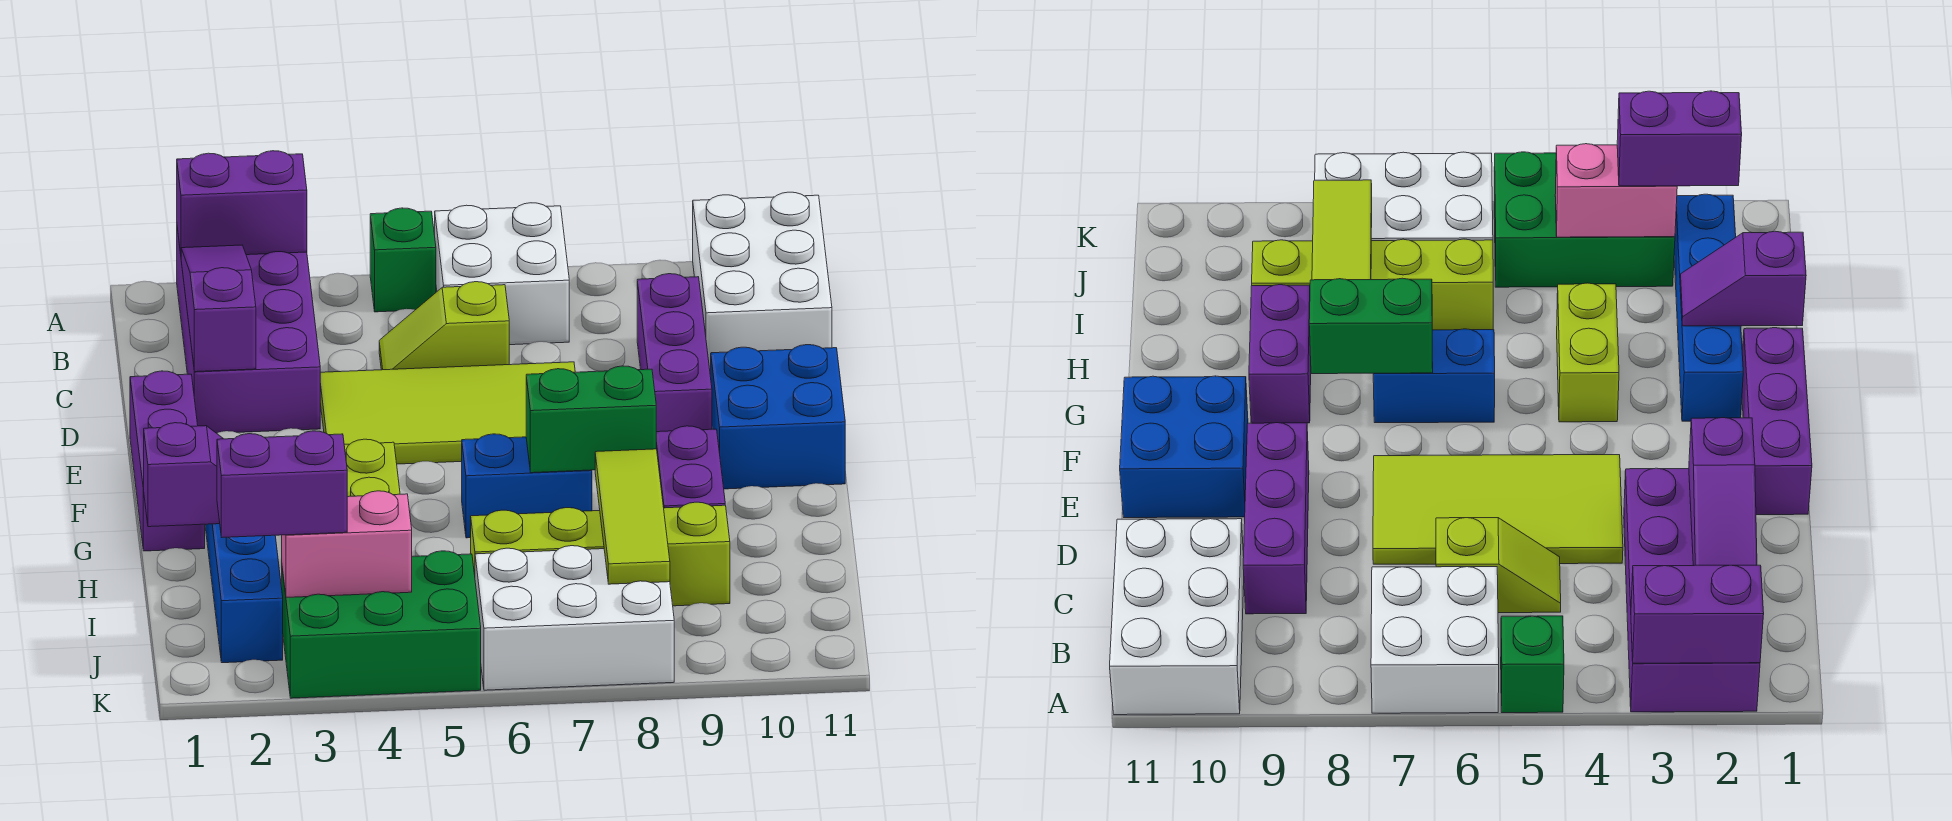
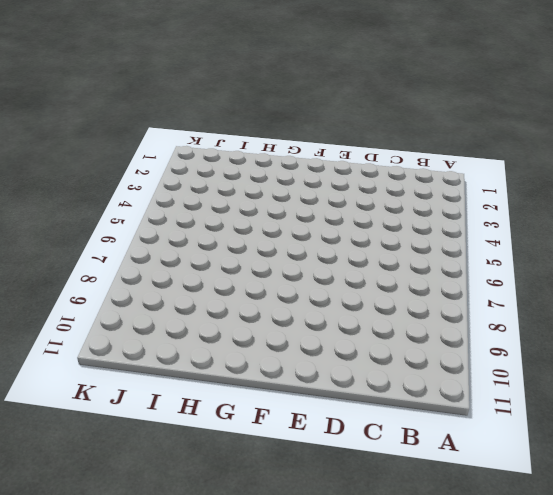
none -> purple brick A2:D3 level 1
none -> green brick A5 level 1
none -> white brick A6:B7 level 1

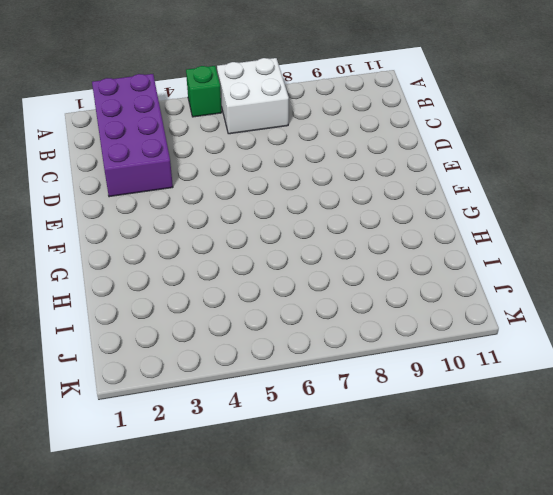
none -> white brick A10:C11 level 1
none -> lime slope C5:C6 level 1 top 6
none -> purple brick C9:E9 level 1

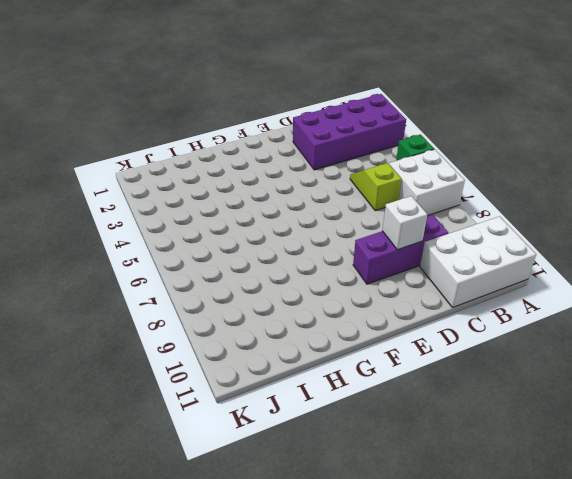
white brick D9 level 2 -> none
none -> lime tile D4:E7 level 1
none -> purple brick E1:G1 level 1
none -> blue brick E10:F11 level 1

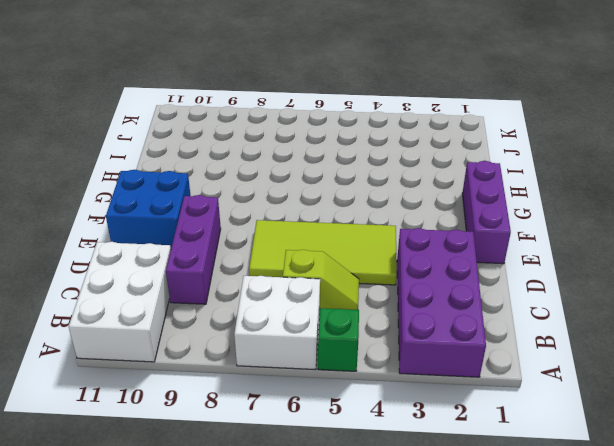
none -> blue brick G2:J2 level 1
none -> lime brick G4:H4 level 1
none -> blue brick G6:G7 level 1

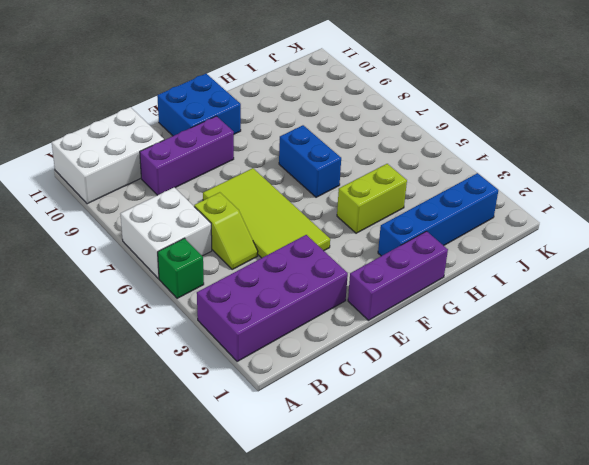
none -> purple brick G9:H9 level 1
none -> lime brick I6:I9 level 1
none -> green brick J3:K5 level 1

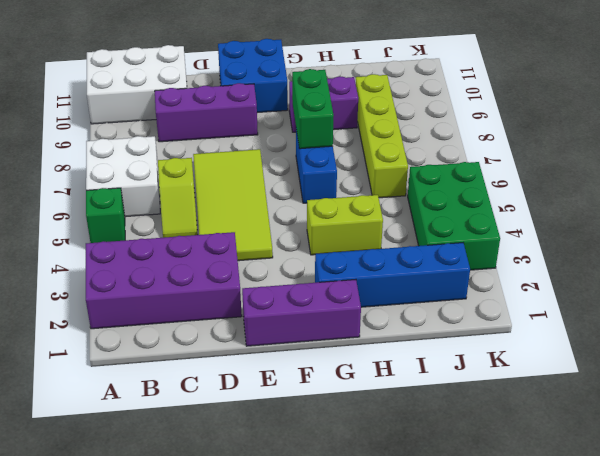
none -> white brick J6:K8 level 1
none -> purple brick A2:A3 level 2
none -> purple slope B2:D2 level 2 top D

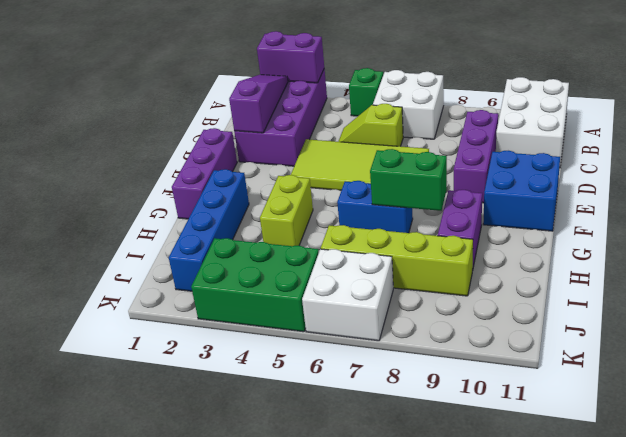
white brick J6:K7 level 1 -> white brick J6:K8 level 1
none -> purple slope H1:H2 level 2 top 1
none -> lime tile H8:J8 level 2
none -> pink brick J3:J4 level 2

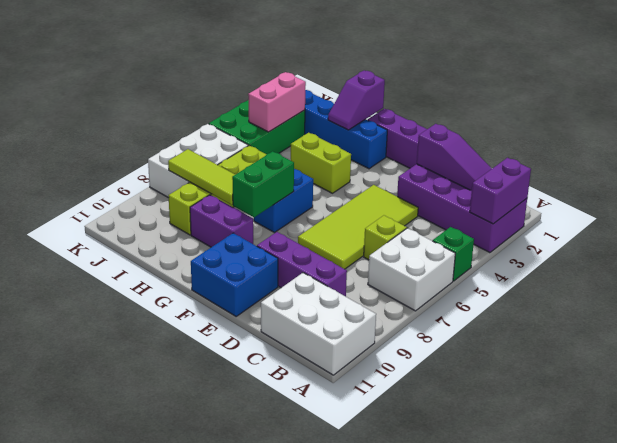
none -> purple brick J2:J3 level 3

